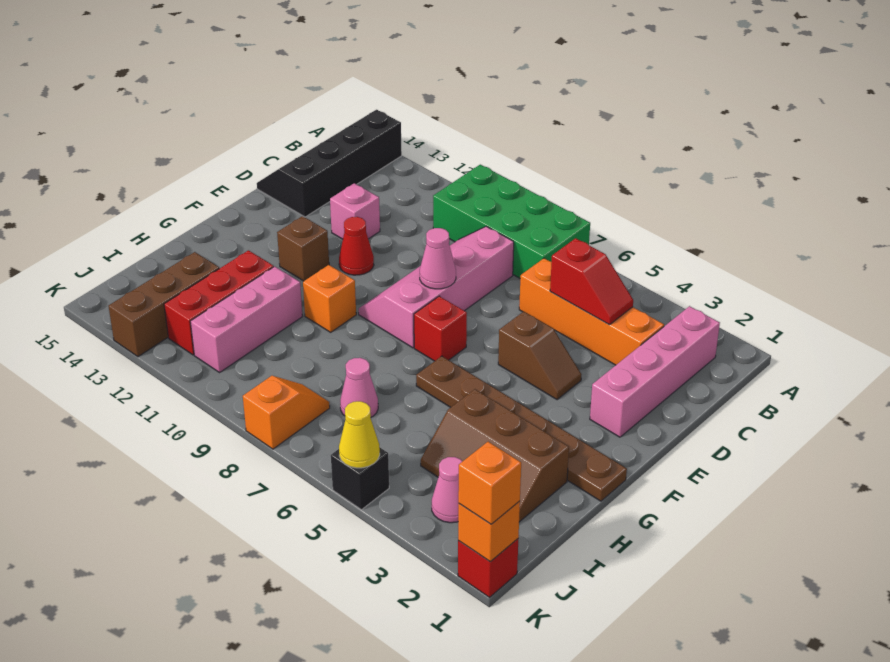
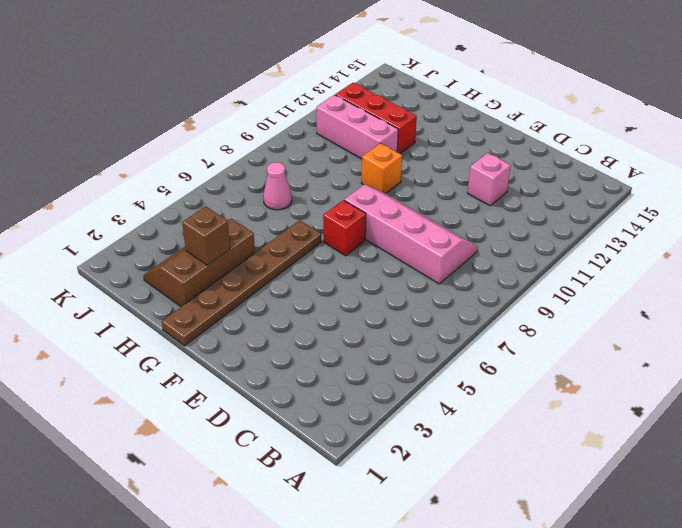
brown brick H3 level 2 -> brown brick F12 level 1
none -> green brick A7:B10 level 1
none -> black slope A14:D15 level 1 top 14
none -> pink brick B2:E2 level 1

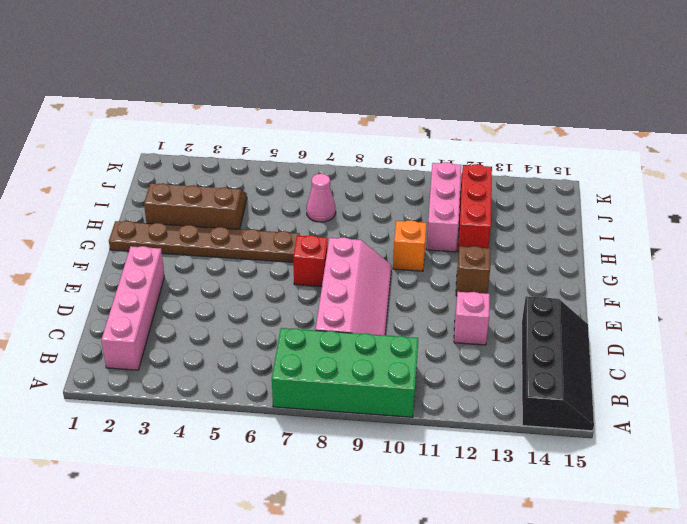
none -> orange brick C3:C6 level 1
none -> brown slope E4:E5 level 1 top 5
none -> red cone E11 level 1

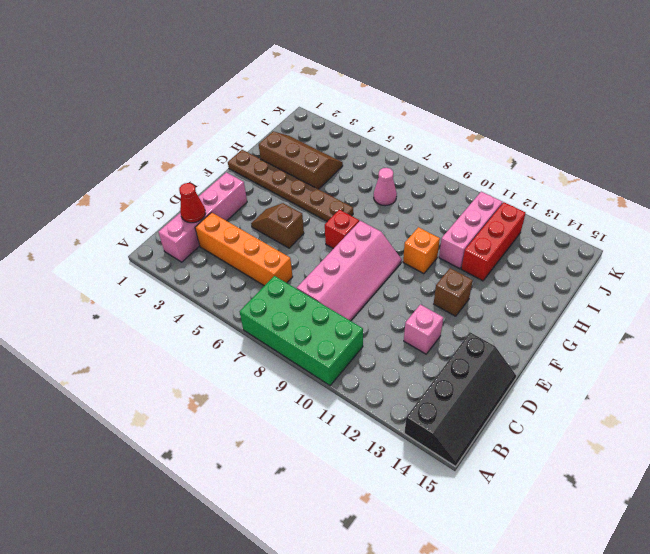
red cone C2 level 2 -> red cone E11 level 1
none -> brown brick I13:K13 level 1
none -> pink cone J3 level 1
none -> orange slope J8:K8 level 1 top K

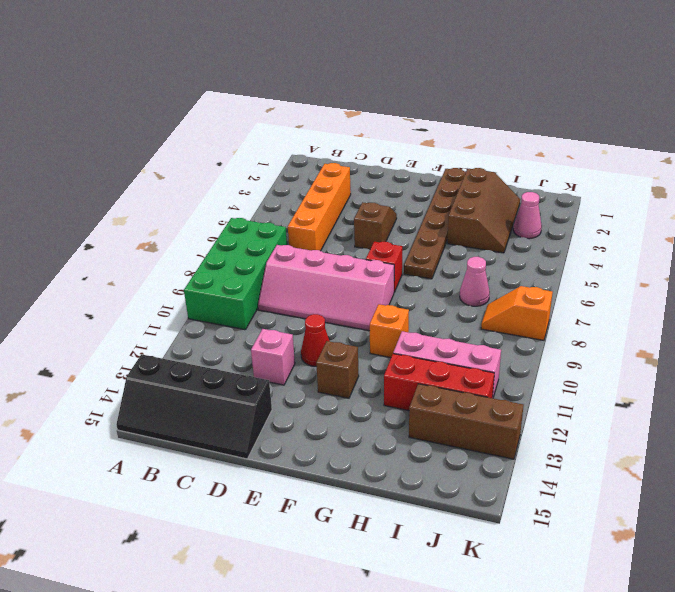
none -> pink brick B2:E2 level 1
none -> red brick K1 level 1
none -> black brick K5 level 1

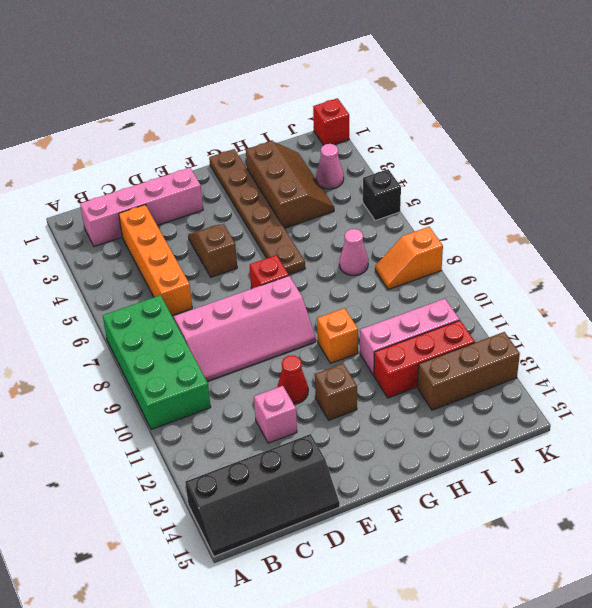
none -> red slope C4:C5 level 2 top 5
none -> pink cone E8 level 2
none -> orange brick K1 level 2

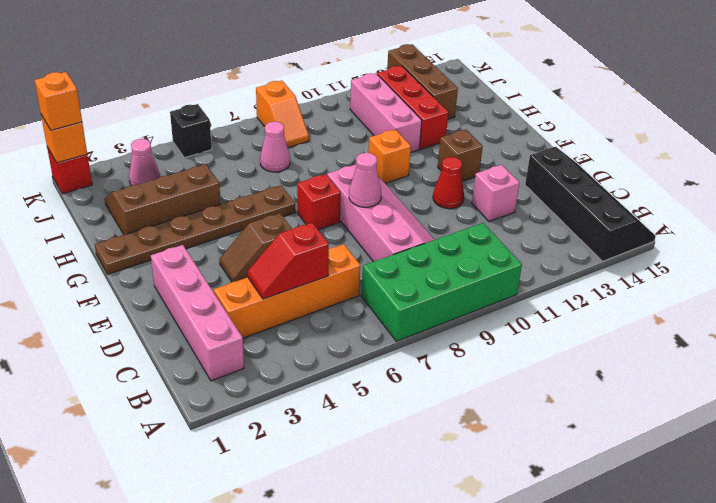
none -> yellow cone K5 level 2

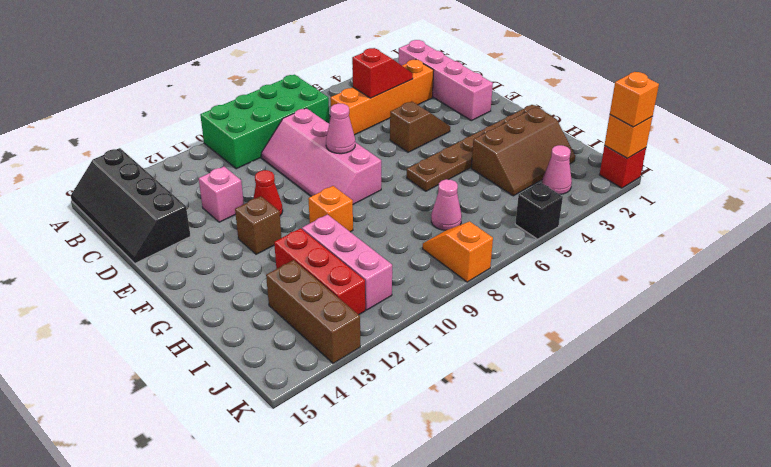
none -> red brick F7 level 1
none -> yellow cone K5 level 2

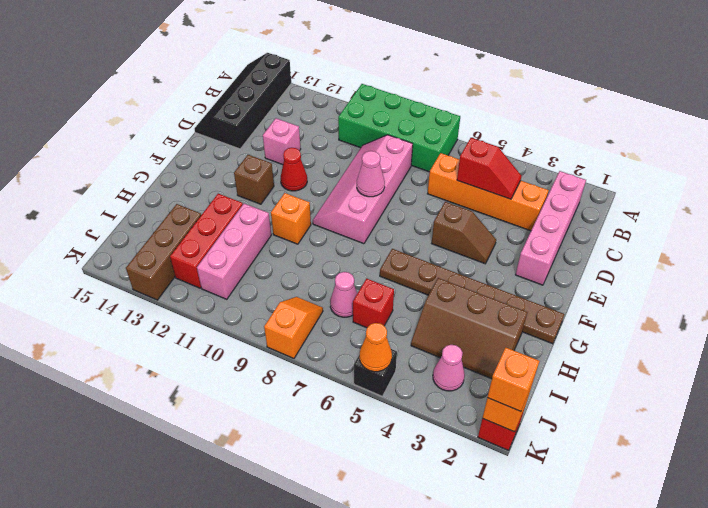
red brick I6 level 1 -> red brick F7 level 1
orange cone K5 level 2 -> yellow cone K5 level 2

